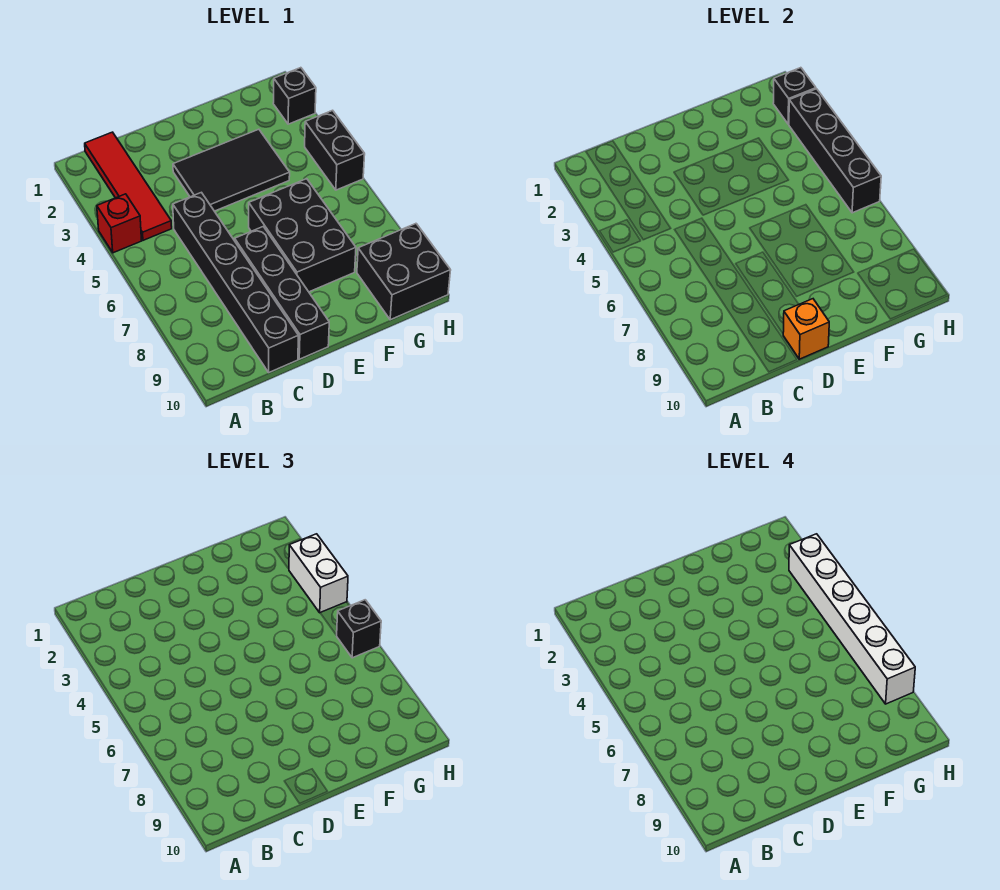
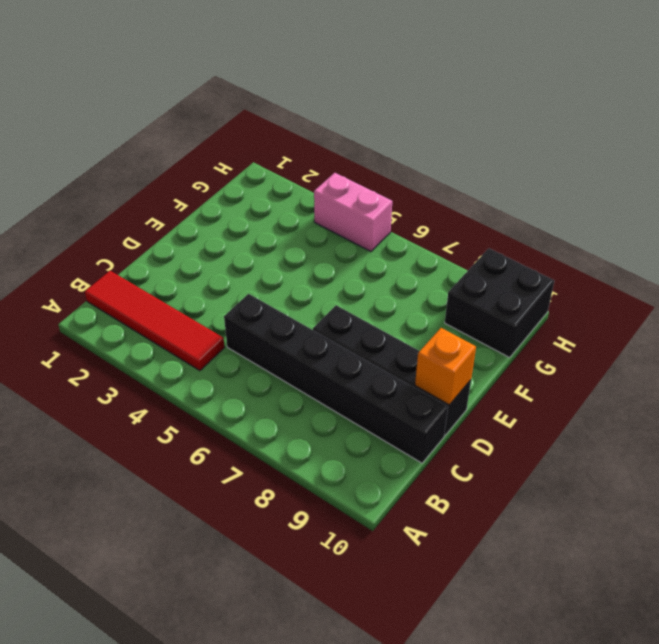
pink brick H4:H5 level 1 -> black brick H4:H5 level 1
none -> red brick A4 level 1
none -> black tile D3:F4 level 1
none -> black brick E6:F8 level 1

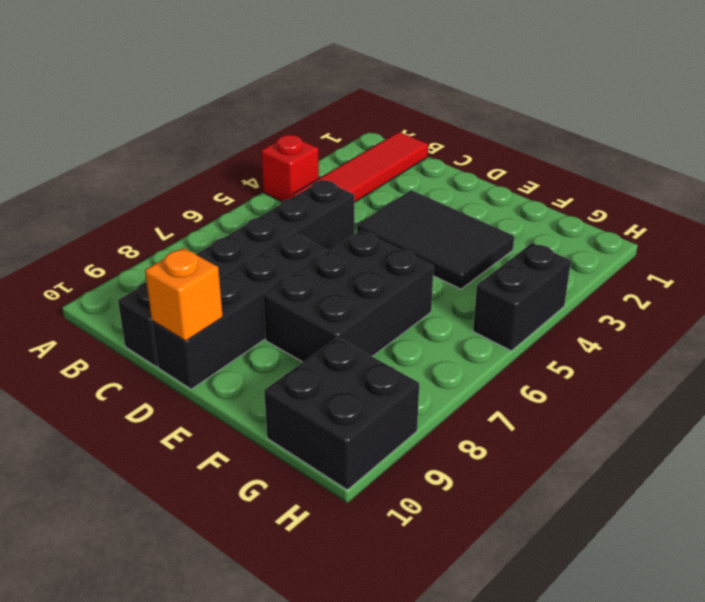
none -> black brick H2 level 1
none -> black brick H2 level 2
none -> black brick H3:H6 level 2

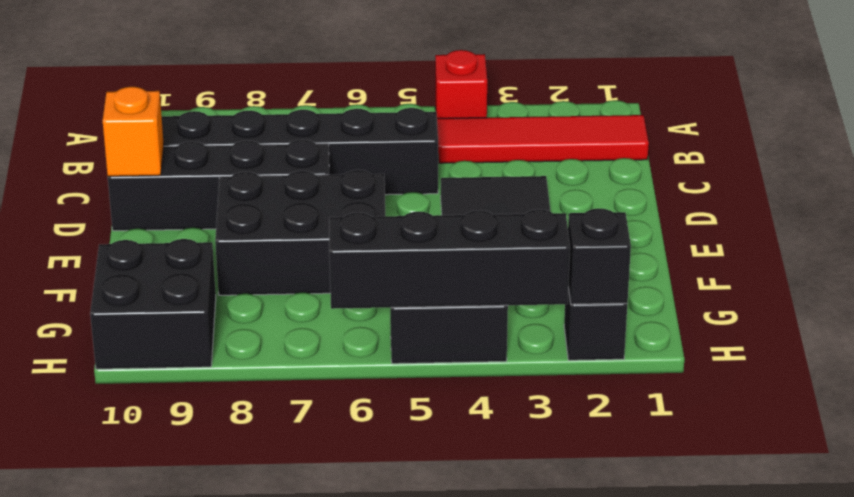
none -> white brick H3:H4 level 3
none -> black brick H6 level 3
none -> white brick H3:H8 level 4

